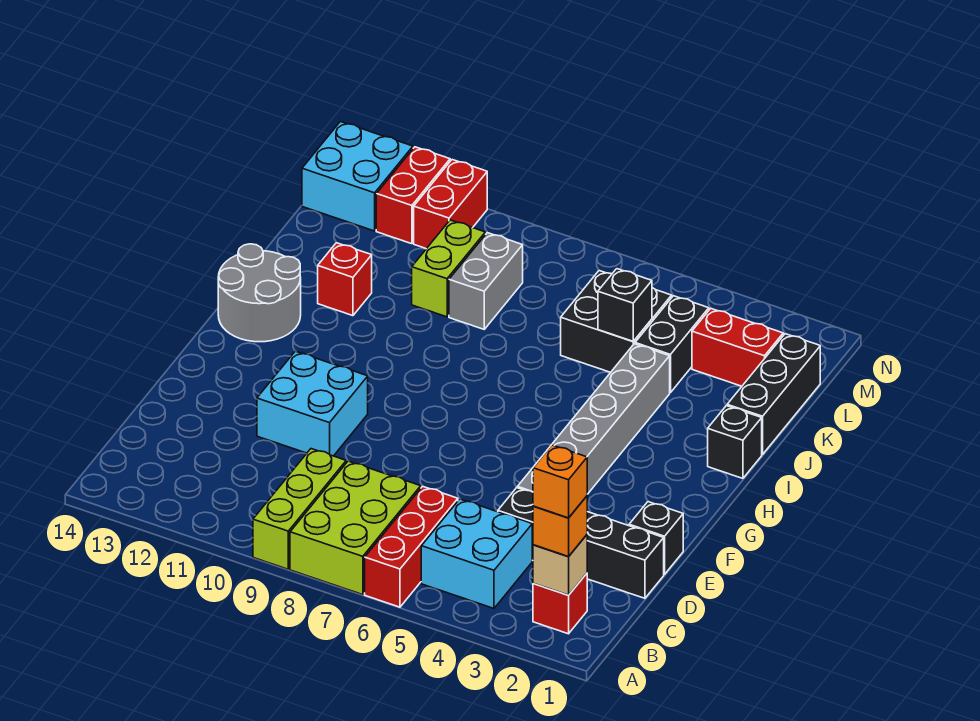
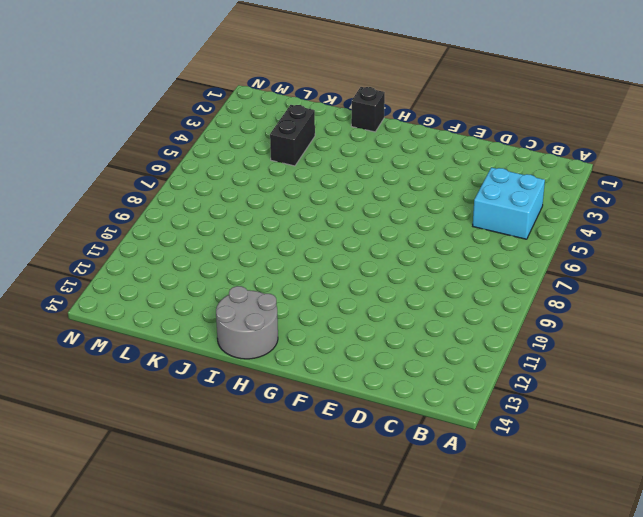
black brick K3:K4 level 1 -> black brick K4:L4 level 1
none -> red brick A6:C6 level 1
none -> lime brick A7:C8 level 1
none -> lime brick A9:C9 level 1

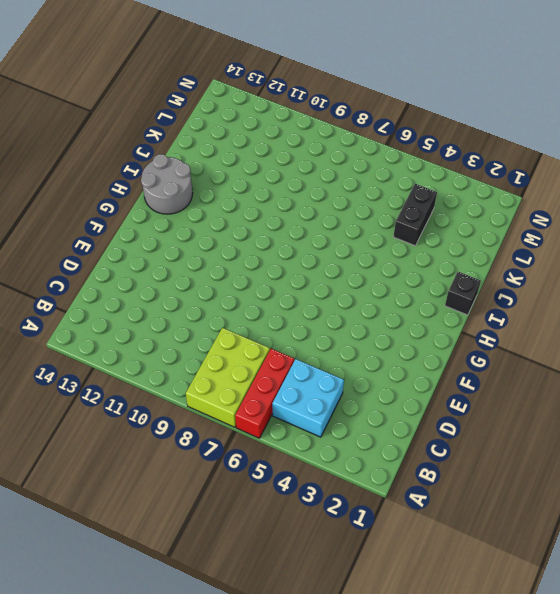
none -> lime brick A9:C9 level 1
none -> red brick B2 level 1
none -> black brick D1:D4 level 1

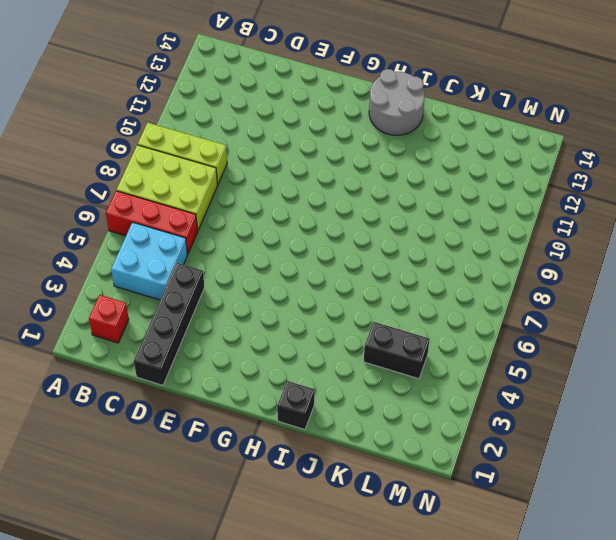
none -> black brick E1 level 1
none -> grey brick E4:J4 level 1
none -> cyan brick E10:F11 level 1

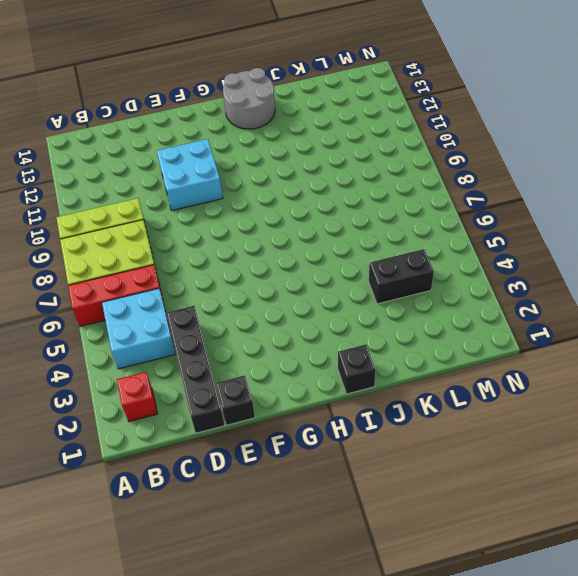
none -> grey brick E4:J4 level 1
none -> black brick J1:L1 level 1
none -> red brick J12 level 1

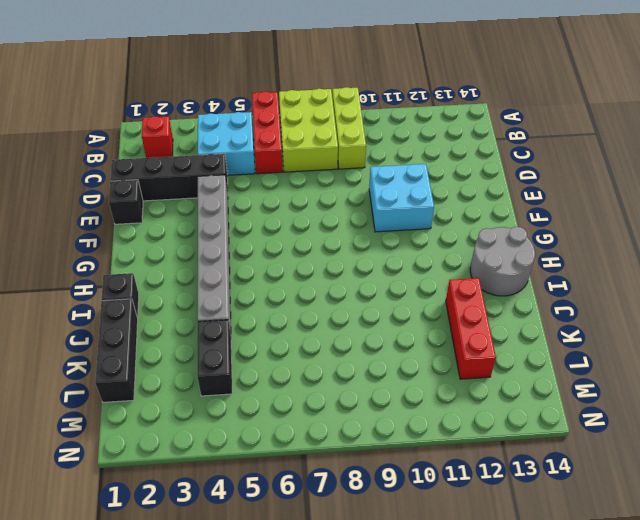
red brick J12:L12 level 1 -> red brick J12 level 1
none -> black brick K5:L6 level 1
none -> grey brick K9:L9 level 1
none -> lime brick K10:L10 level 1

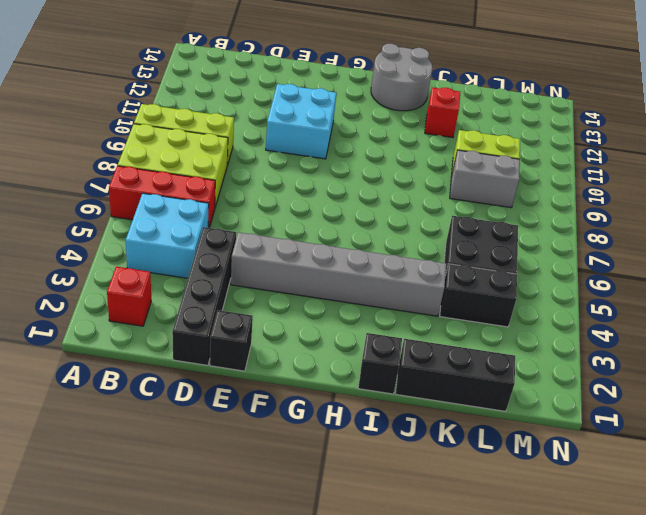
none -> red brick L2:L3 level 1
none -> red brick M11:N11 level 1
none -> red brick M12:N12 level 1

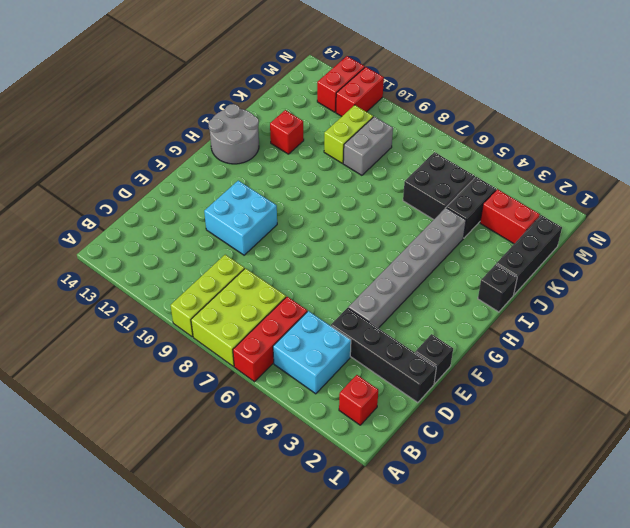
none -> cyan brick M13:N14 level 1
none -> tan brick B2 level 2
none -> black brick K5 level 2

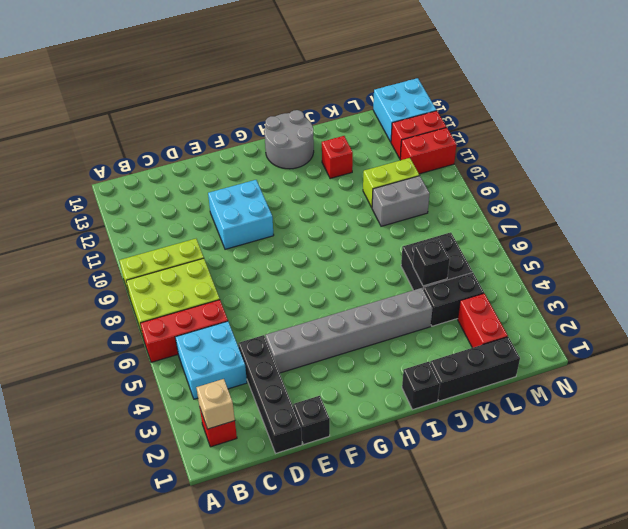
none -> orange brick B2 level 3
none -> orange brick B2 level 4

